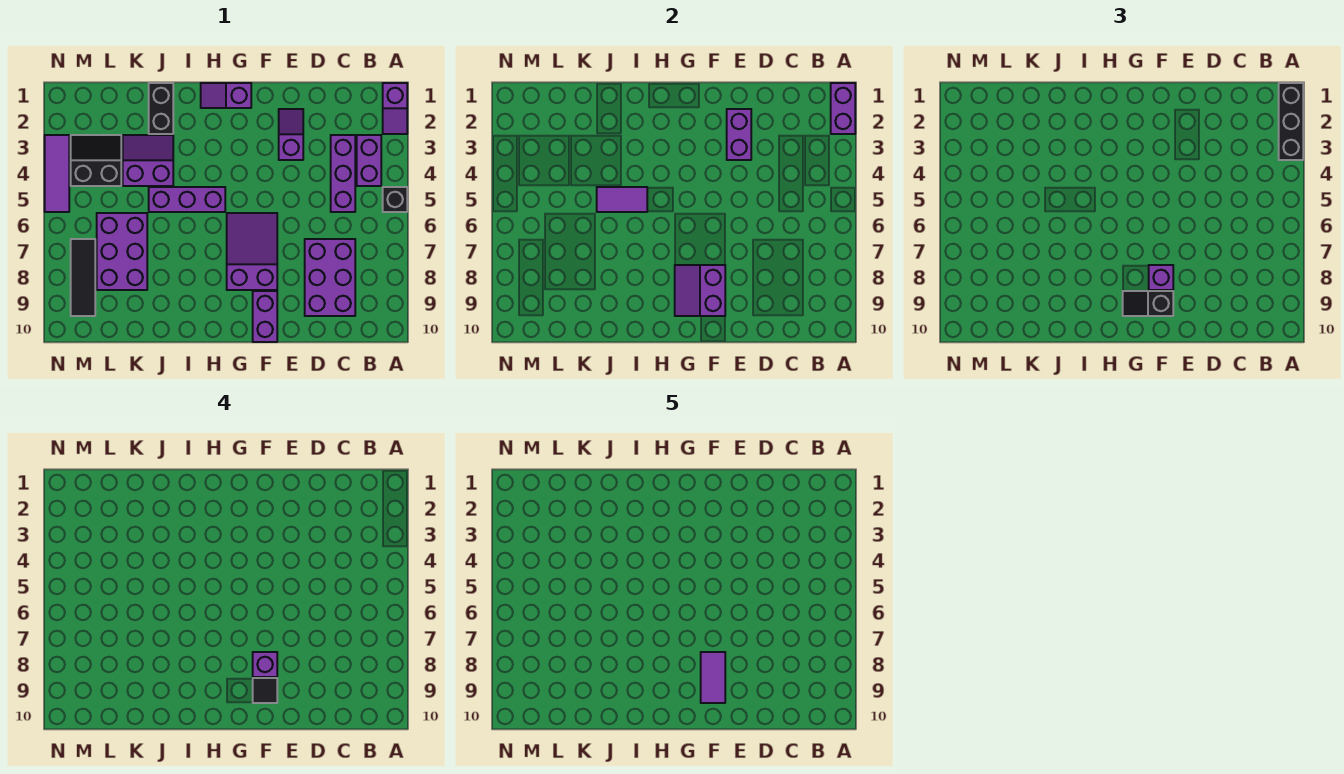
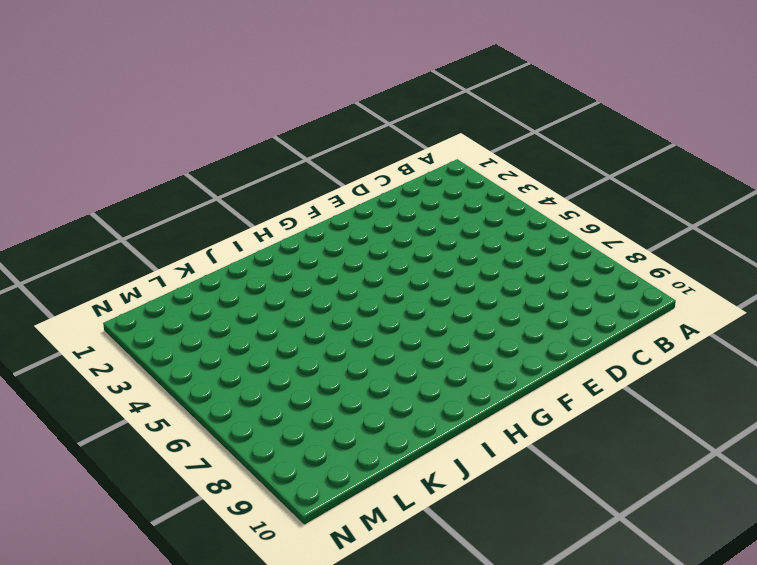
none -> purple slope A1:A2 level 1 top 1
none -> black brick A5 level 1
none -> purple brick B3:B4 level 1

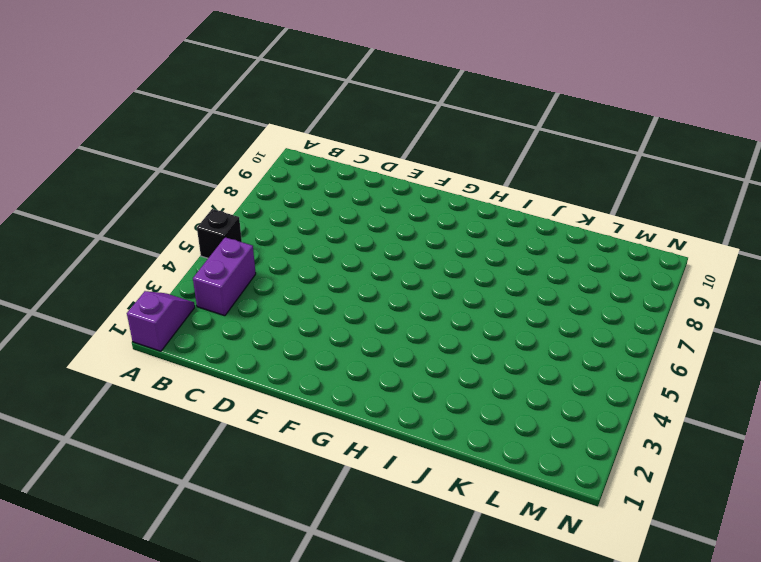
none -> purple brick C3:C5 level 1
none -> purple brick C7:D9 level 1
none -> purple slope E2:E3 level 1 top 3

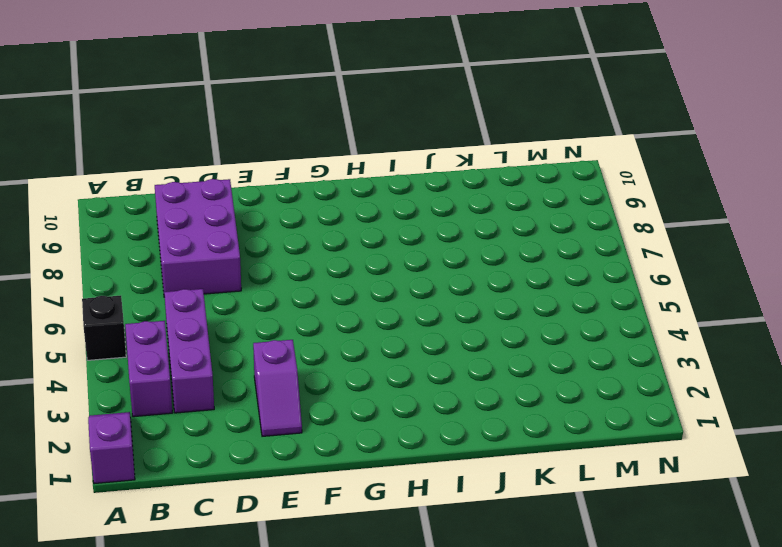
none -> purple slope F6:G8 level 1 top 8
none -> purple brick F9:F10 level 1
none -> purple slope G1:H1 level 1 top G

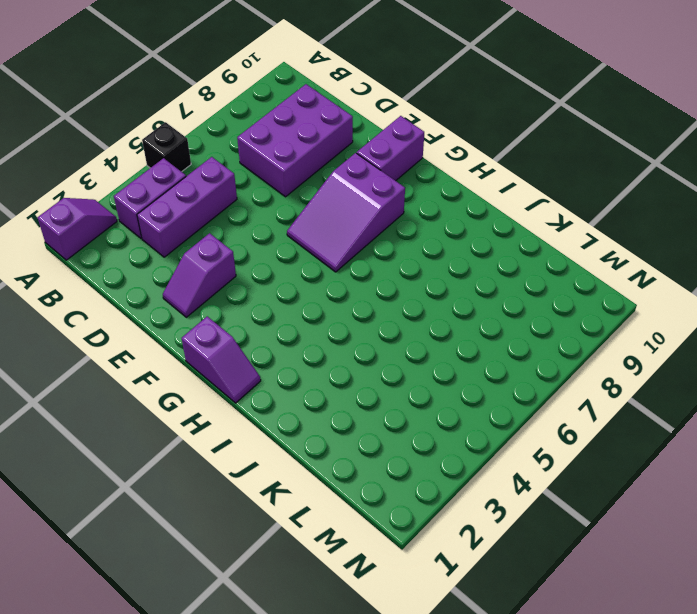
none -> purple brick H5:J5 level 1
none -> black brick J1:J2 level 1
none -> purple slope J3:K4 level 1 top 4

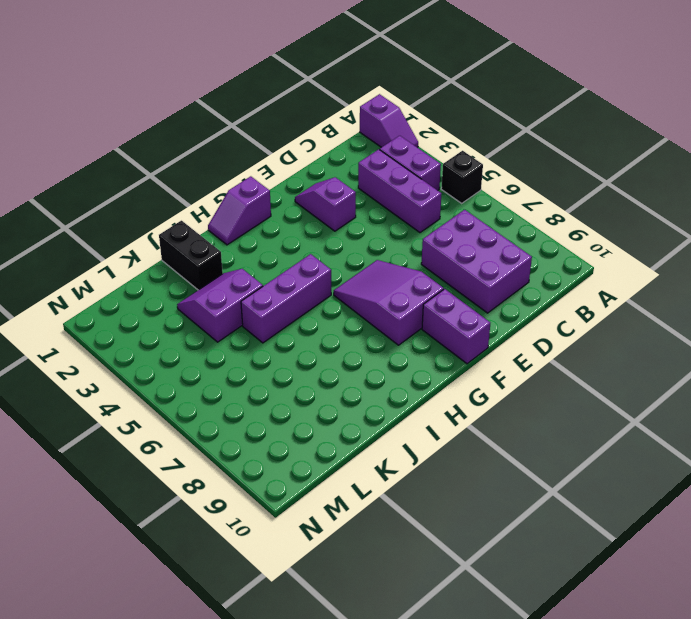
none -> purple brick K6:L8 level 1
none -> black slope L3:M4 level 1 top 4
none -> black tile M7:M9 level 1

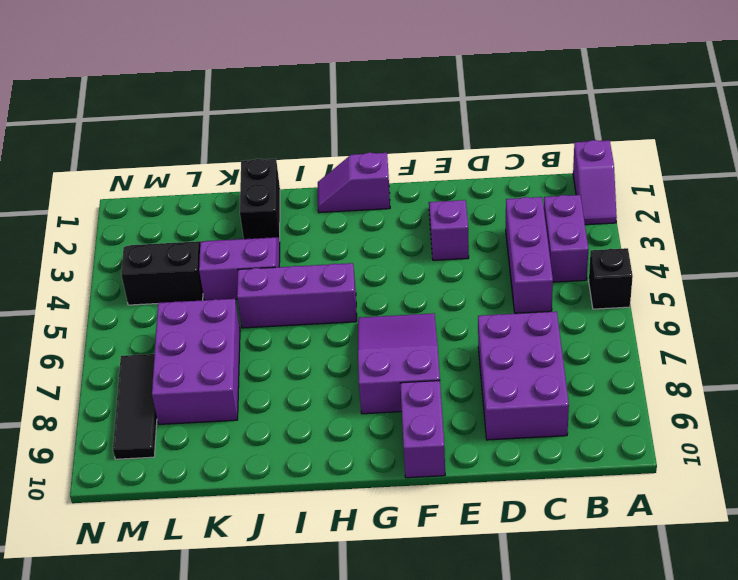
none -> purple tile N3:N5 level 1
none -> purple brick A1:A2 level 2
none -> purple brick E2:E3 level 2

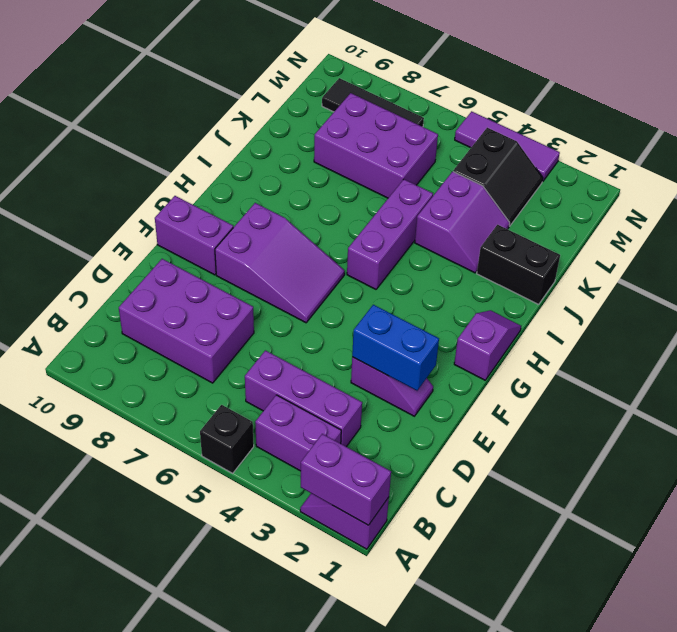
blue brick E2:E3 level 2 -> purple brick E2:E3 level 2
none -> purple slope F8:G9 level 2 top F
none -> purple tile I5:J5 level 2
none -> black brick A1:A3 level 3

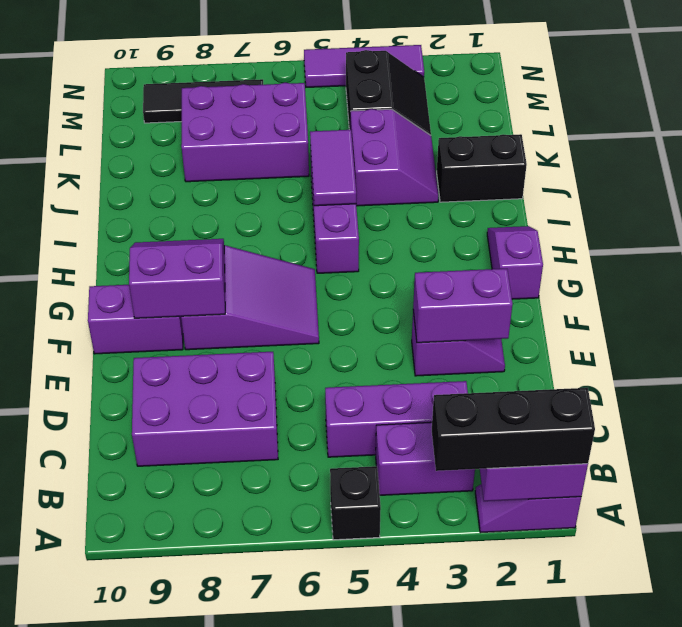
none -> purple brick F8 level 3
none -> black slope F9:G9 level 3 top F
none -> purple brick F8 level 4

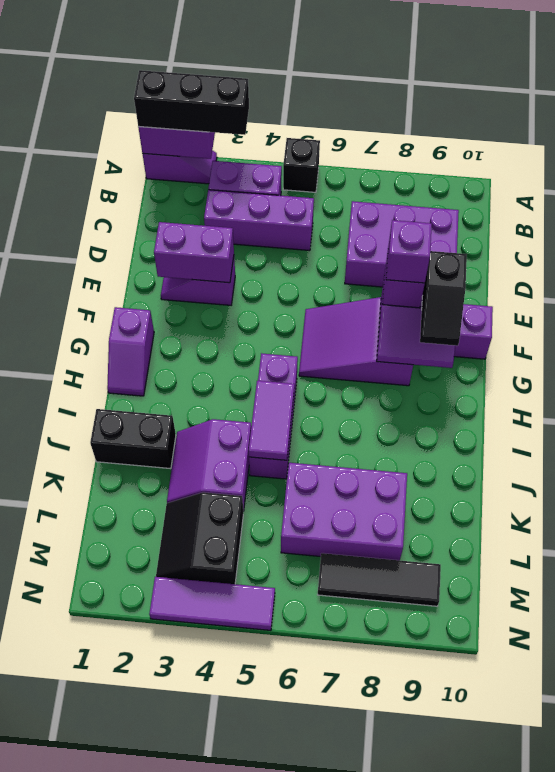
none -> black tile F9 level 4
none -> purple tile F8:F9 level 5

